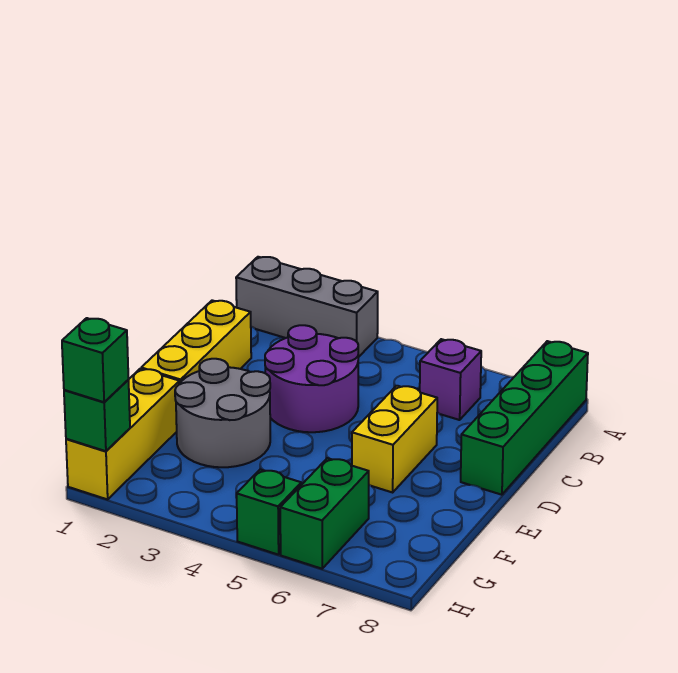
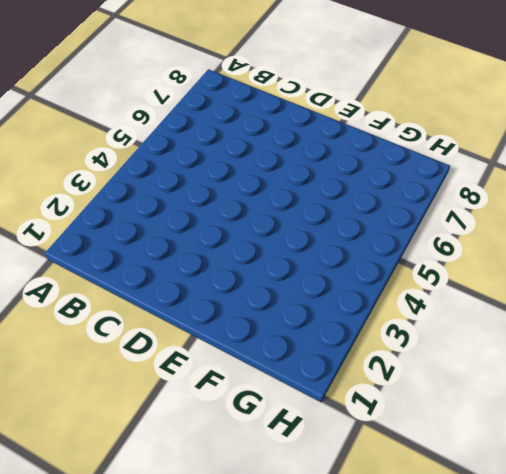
none -> grey brick A1:A3 level 1
none -> green brick A8:D8 level 1
none -> purple brick B6 level 1

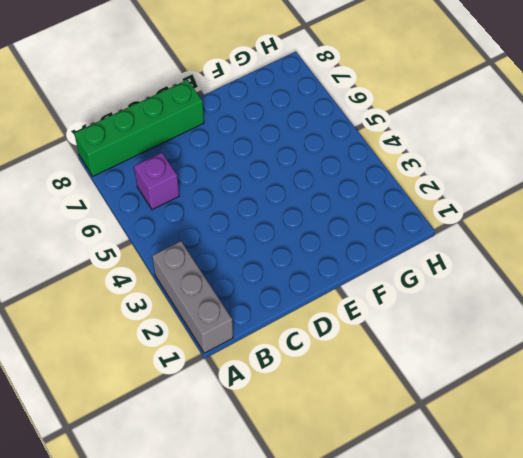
none -> yellow brick C1:E1 level 1
none -> purple round brick C3:D4 level 1
none -> yellow brick D6:E6 level 1

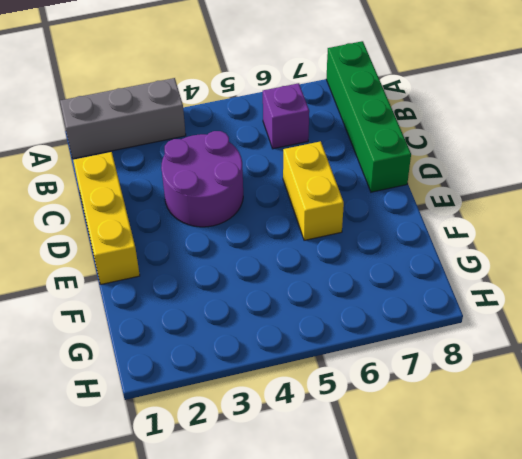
none -> grey round brick E2:F3 level 1
none -> yellow brick F1:H1 level 1
none -> green brick G6:H6 level 1

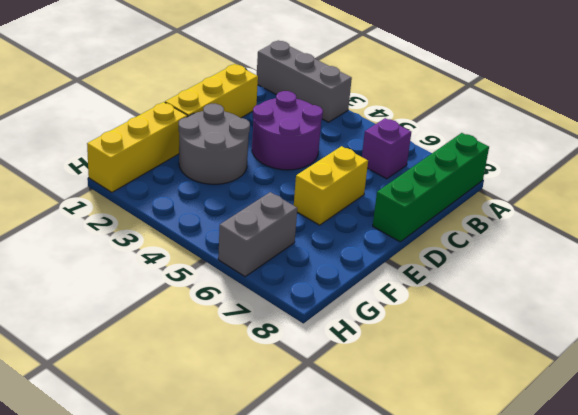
grey brick G6:H6 level 1 -> green brick G6:H6 level 1
none -> green brick H5 level 1
none -> green brick H1 level 2
none -> green brick H1 level 3

